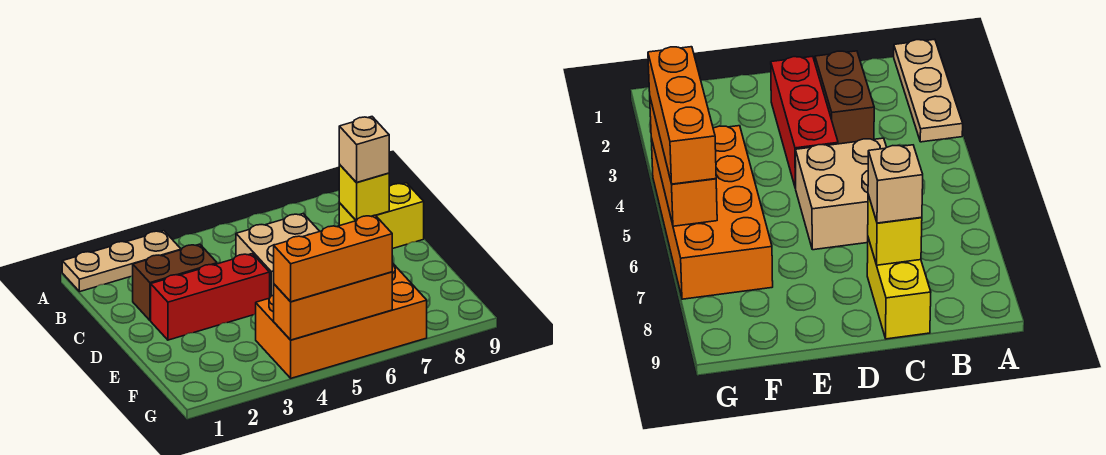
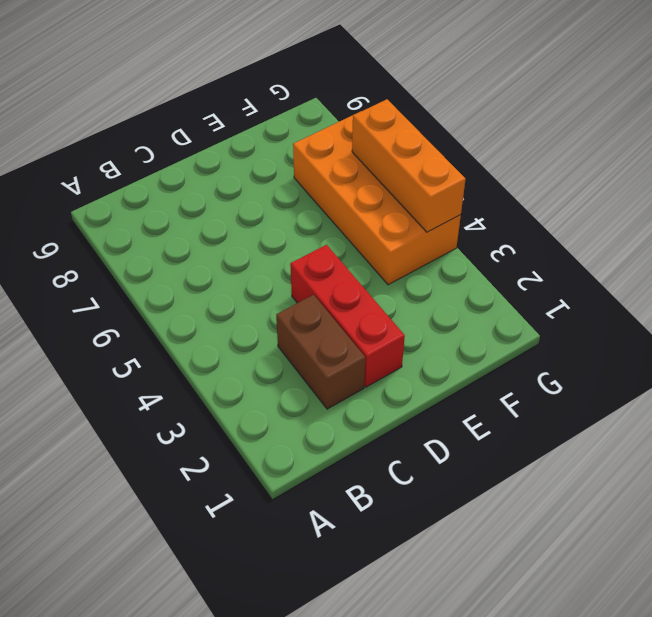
none -> tan plate A1:A3 level 1
none -> tan brick C5:D6 level 1

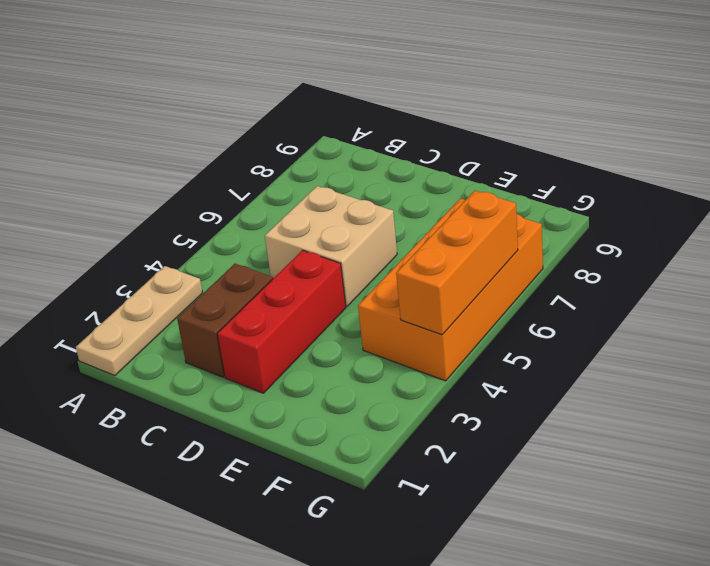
none -> yellow brick C8:C9 level 1
none -> yellow brick C8 level 2

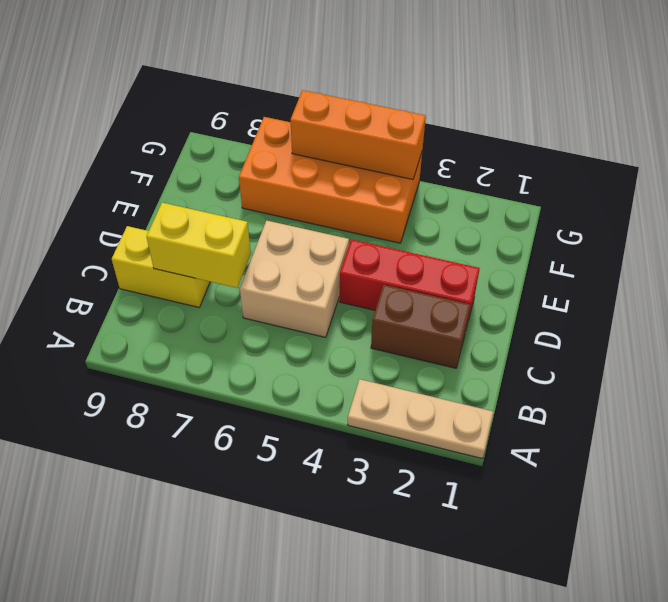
yellow brick C7:C8 level 2 -> yellow brick C8 level 2
none -> tan brick C8 level 3
none -> orange brick G4:G6 level 3

